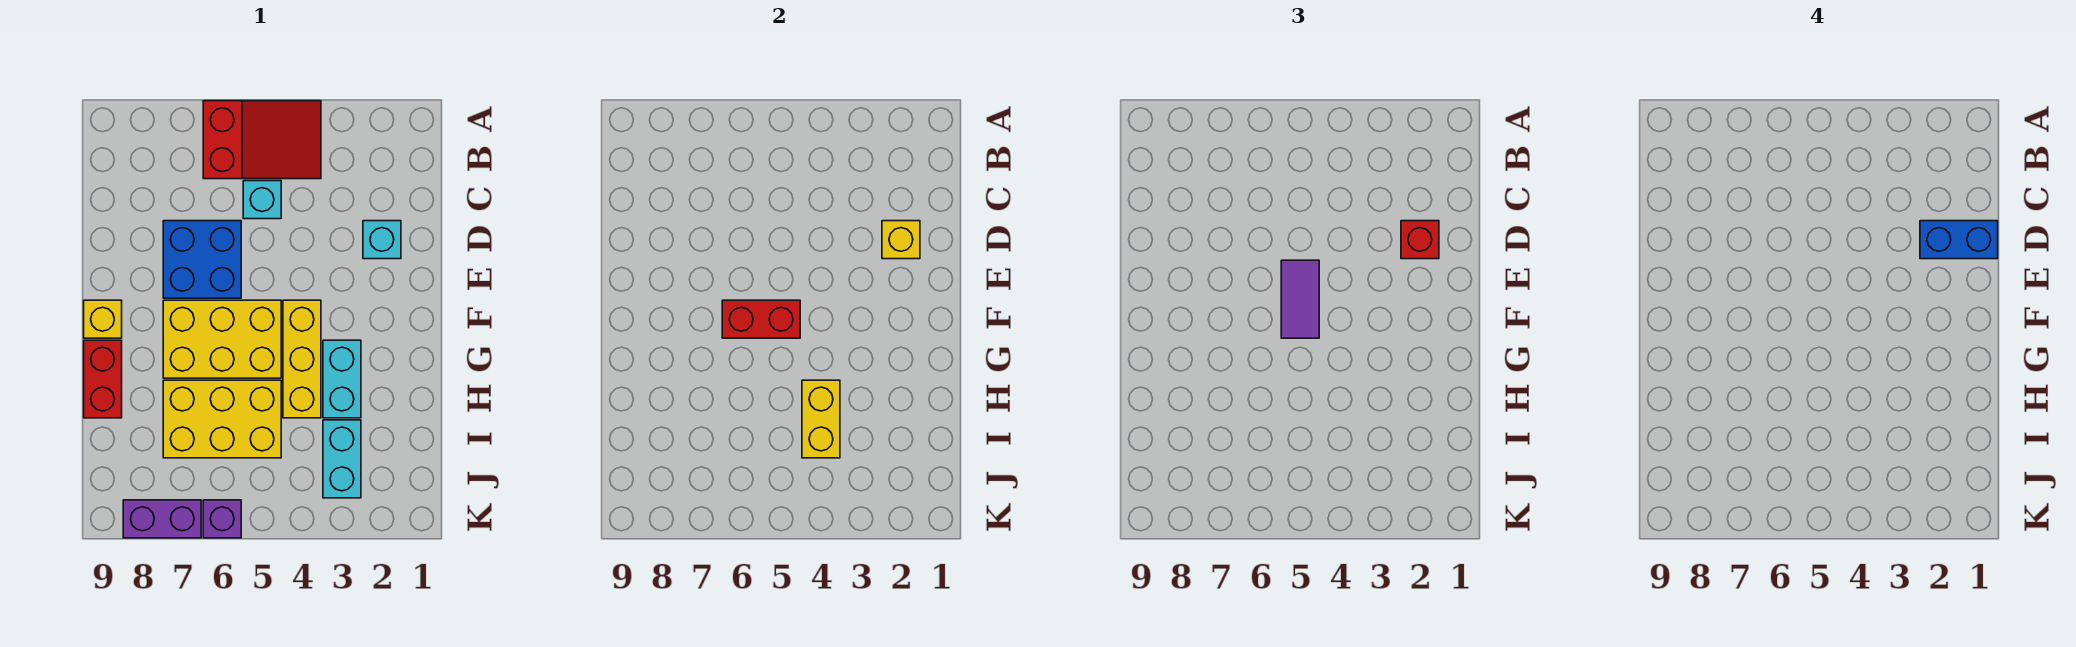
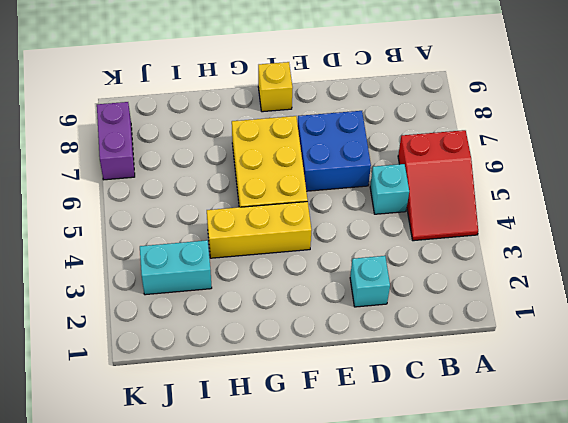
none -> cyan brick G3:H3 level 1
none -> red brick G9:H9 level 1
none -> yellow brick H5:I7 level 1

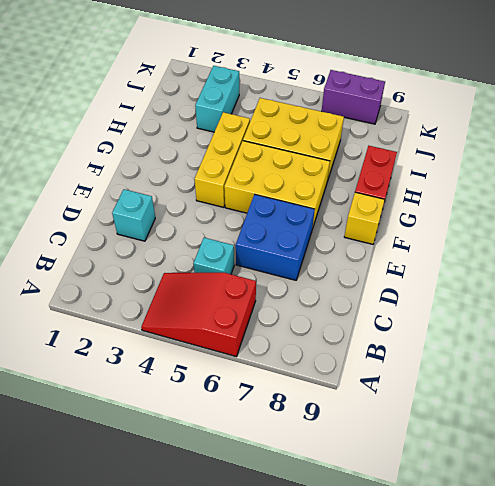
none -> cyan brick G3:H3 level 1
none -> purple brick K6 level 1
none -> yellow brick D2 level 2

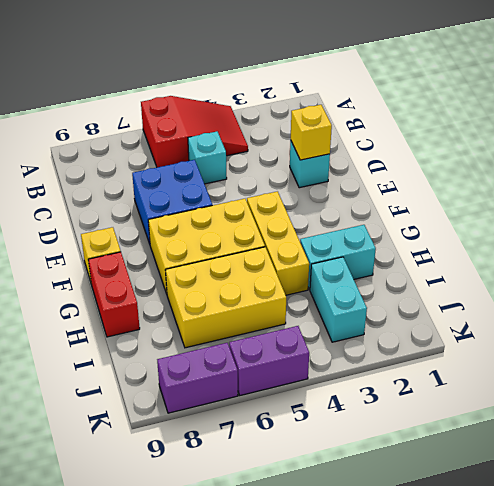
cyan brick H2:H3 level 1 -> cyan brick G3:H3 level 1
purple brick K5:K6 level 1 -> purple brick K6 level 1
none -> red brick F5:F6 level 2
none -> yellow brick H4:I4 level 2
none -> red brick D2 level 3

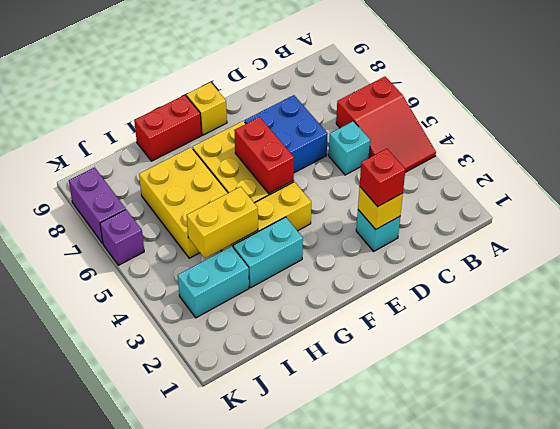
none -> purple tile E5:F5 level 3
none -> blue brick D1:D2 level 4

